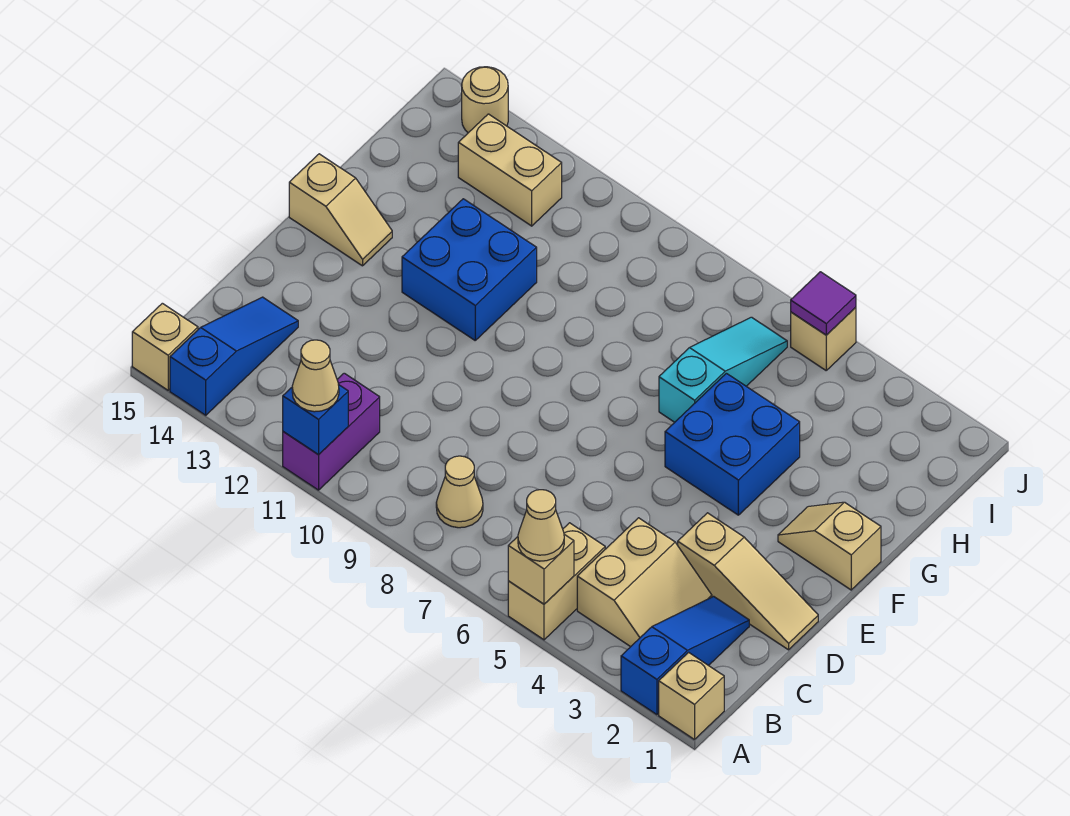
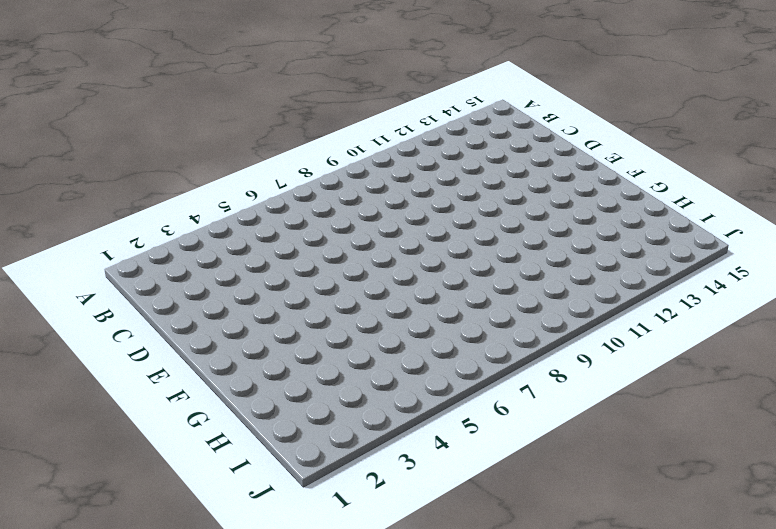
none -> tan brick A1 level 1
none -> blue slope A2:C2 level 1 top A
none -> tan brick A5:B5 level 1

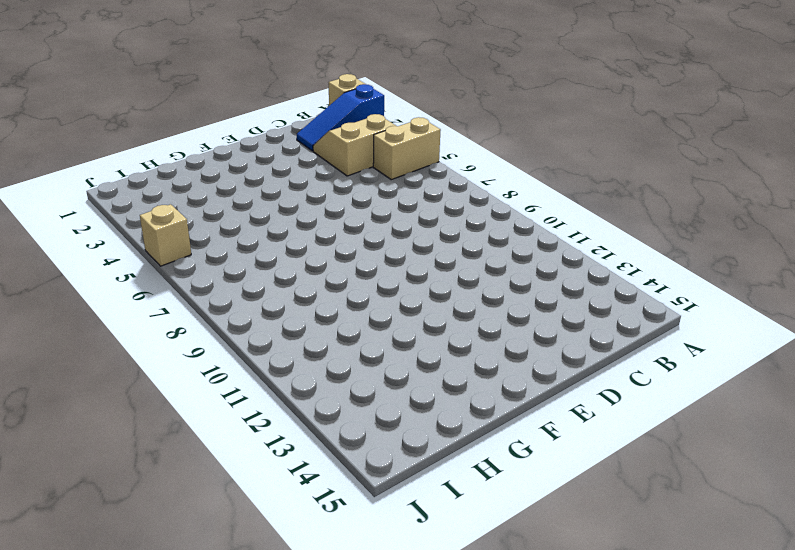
none -> purple brick A11:B11 level 1
none -> blue slope A14:C14 level 1 top A
none -> tan brick A15 level 1

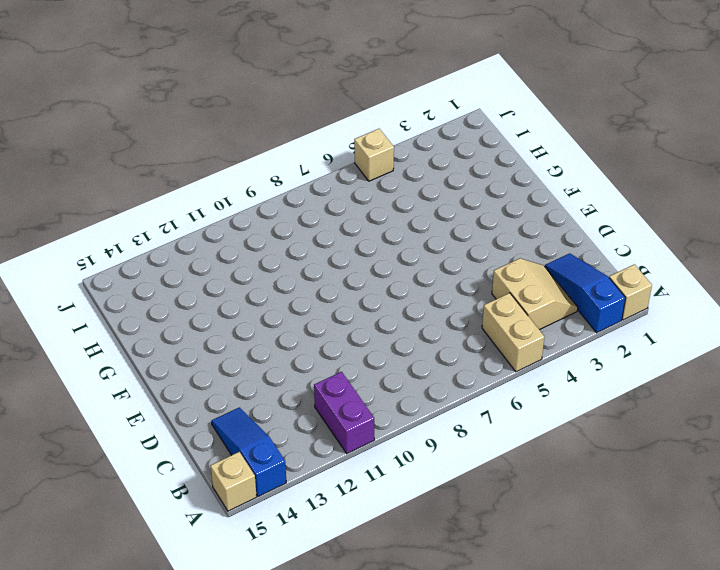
none -> tan cone B8 level 1
none -> tan slope D1:D3 level 1 top 3
none -> tan slope F1:F2 level 1 top 1

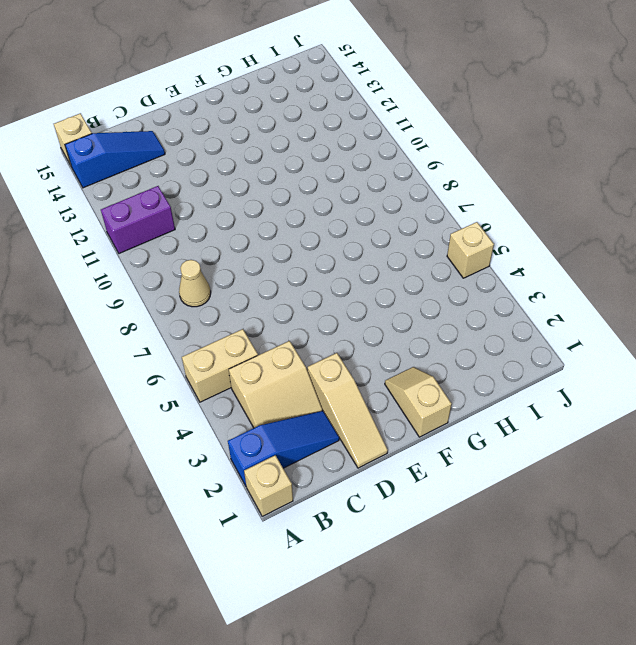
none -> blue brick F4:G5 level 1
none -> blue brick F11:G12 level 1
none -> tan slope F14:F15 level 1 top 15

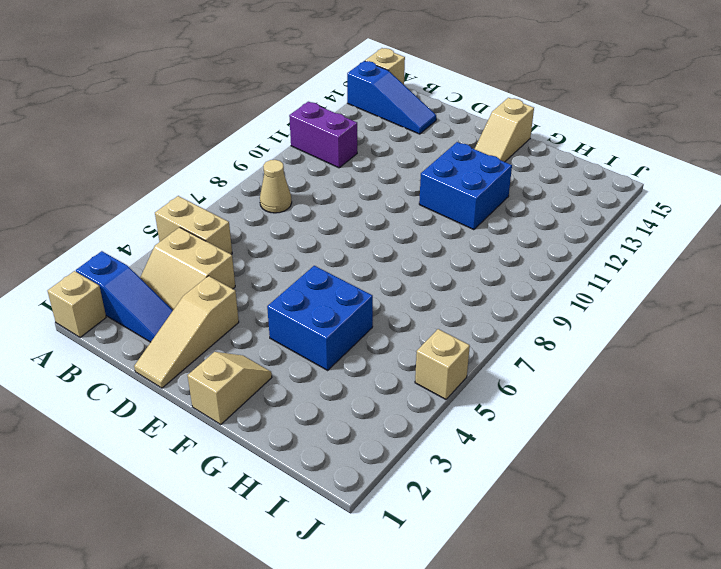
none -> cyan slope G6:I6 level 1 top G
none -> tan brick I12:I13 level 1
none -> tan round brick J14 level 1

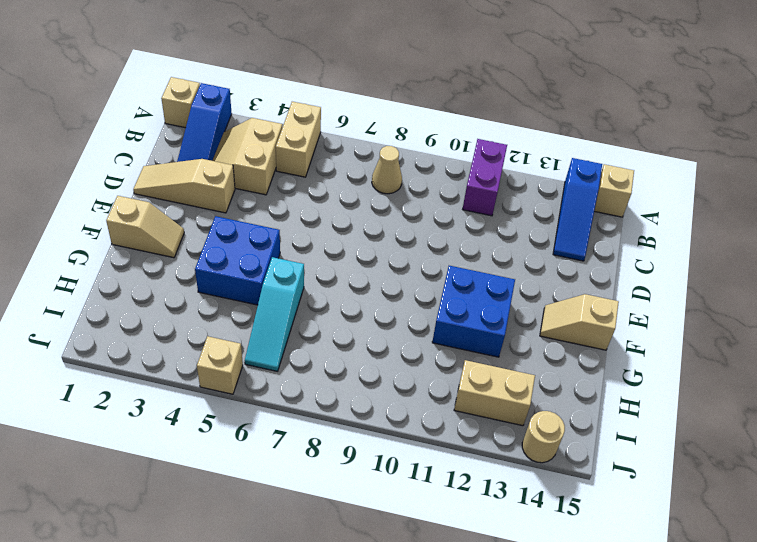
none -> tan brick A5 level 2
none -> blue brick A11 level 2
none -> purple tile J5 level 2

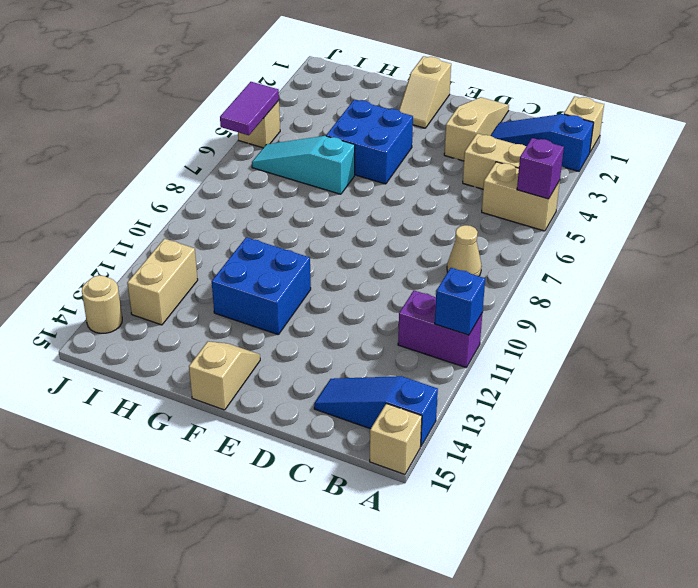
purple brick A5 level 2 -> tan brick A5 level 2
purple tile J5:J6 level 2 -> purple tile J5 level 2
none -> tan cone A5 level 3
none -> tan cone A11 level 3

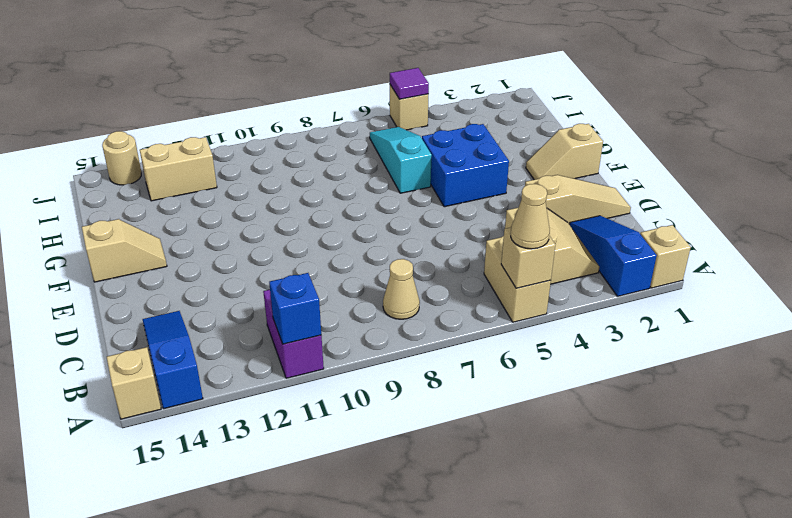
none -> blue brick F11:G12 level 1
none -> tan cone A11 level 3

